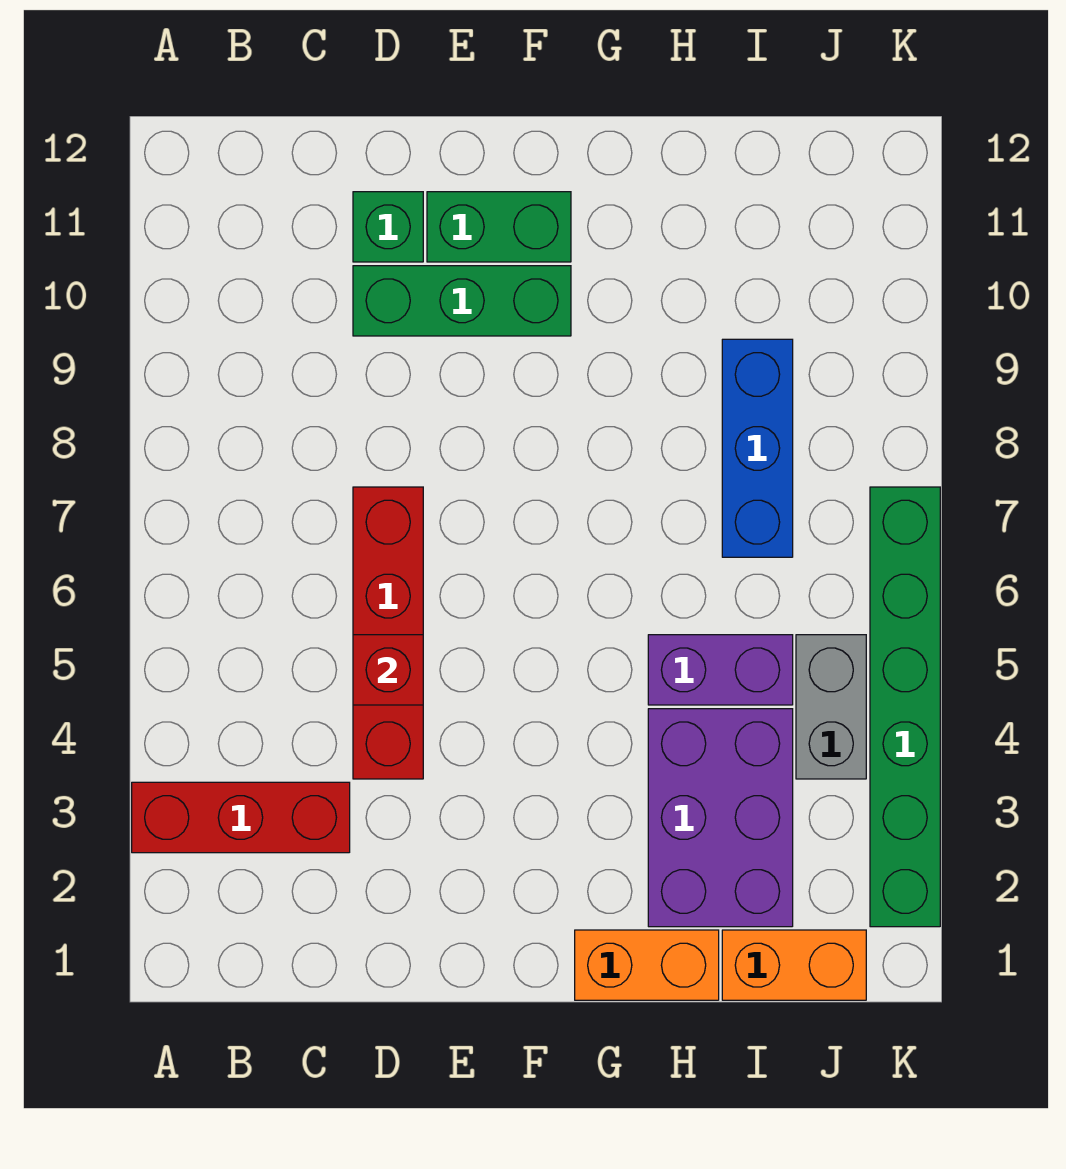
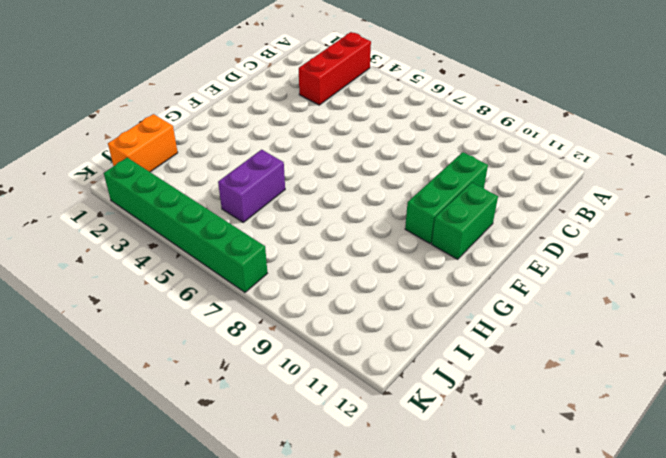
none -> red brick D4:D7 level 1
none -> green brick D11 level 1
none -> orange brick G1:H1 level 1

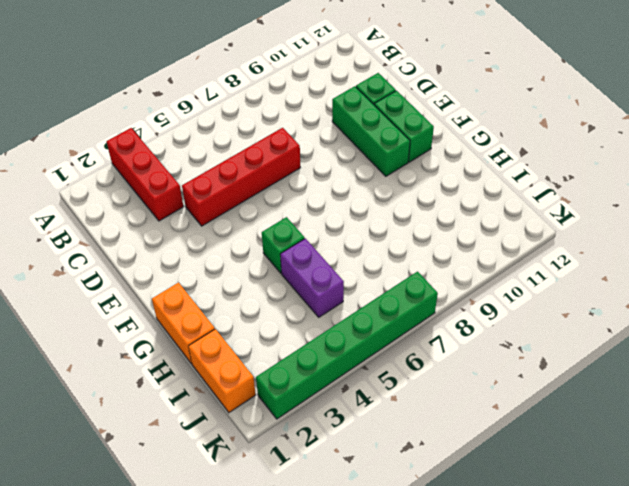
green brick G5 level 1 -> none
none -> purple brick H2:I4 level 1
none -> blue brick I7:I9 level 1
none -> grey brick J4:J5 level 1

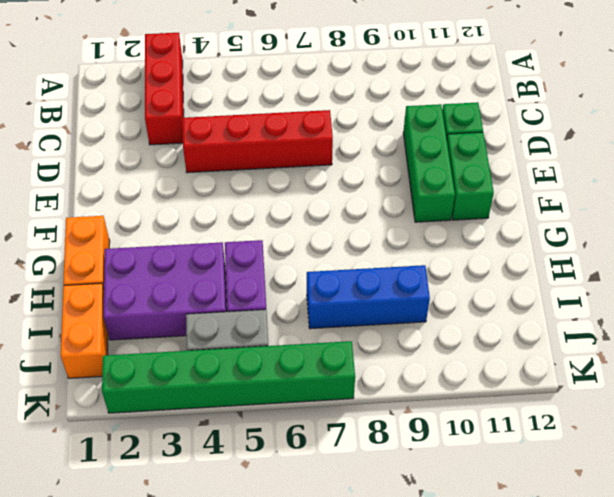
none -> red brick D5 level 2

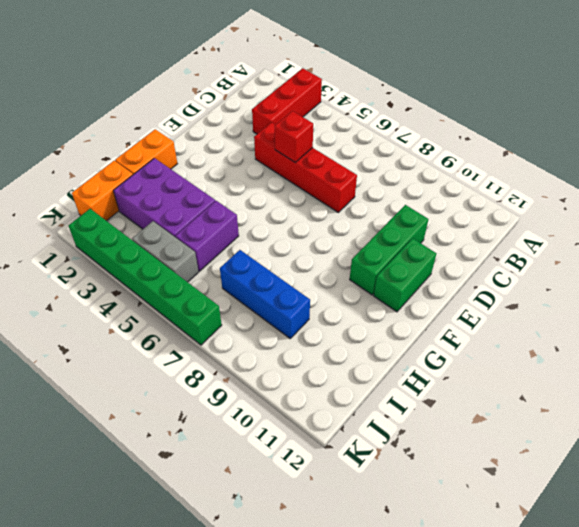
none -> green brick D11 level 1

